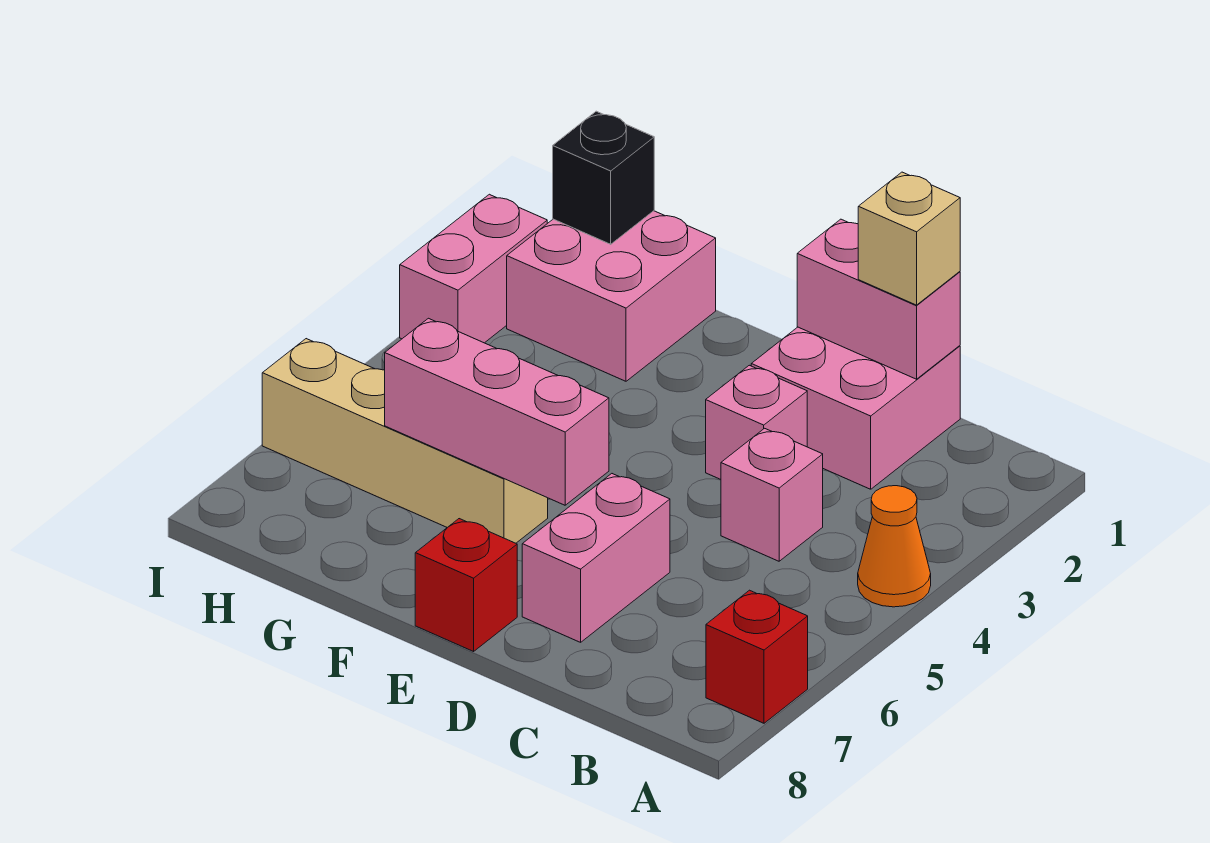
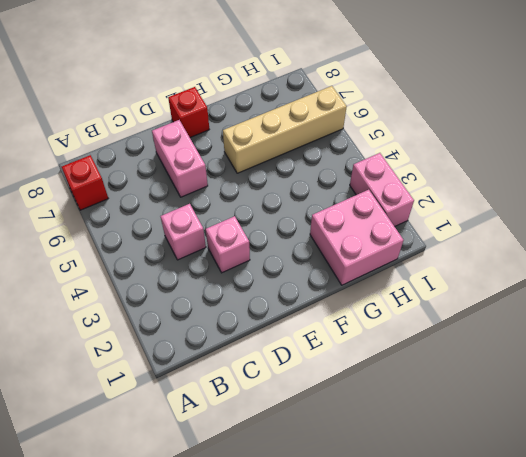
none -> orange cone A4 level 1
none -> pink brick C1:D2 level 1
none -> pink brick C1:D1 level 2

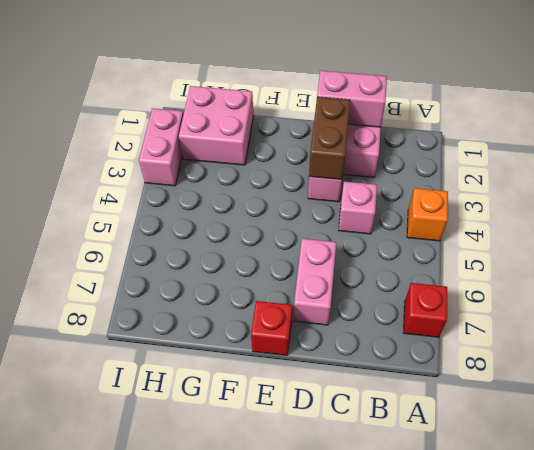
orange brick A4 level 1 -> orange cone A4 level 1
brown brick D2:D3 level 2 -> none
none -> tan brick F6:I6 level 1
none -> pink brick E6:G6 level 2
none -> black brick H1 level 2

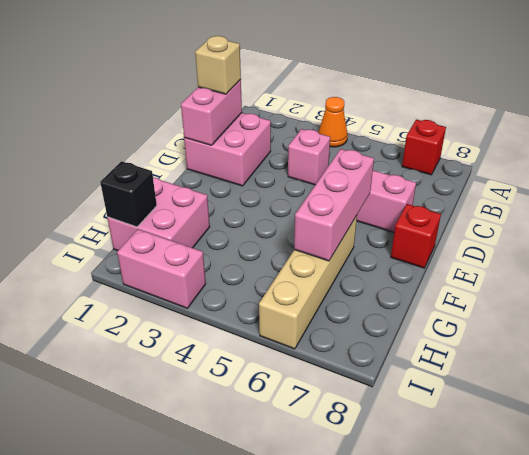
none -> pink brick D3 level 1

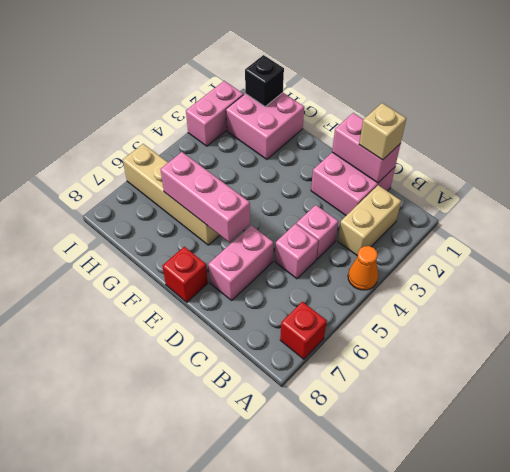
tan brick B2:B3 level 1 -> none
pink brick C5 level 1 -> pink brick D3 level 1

